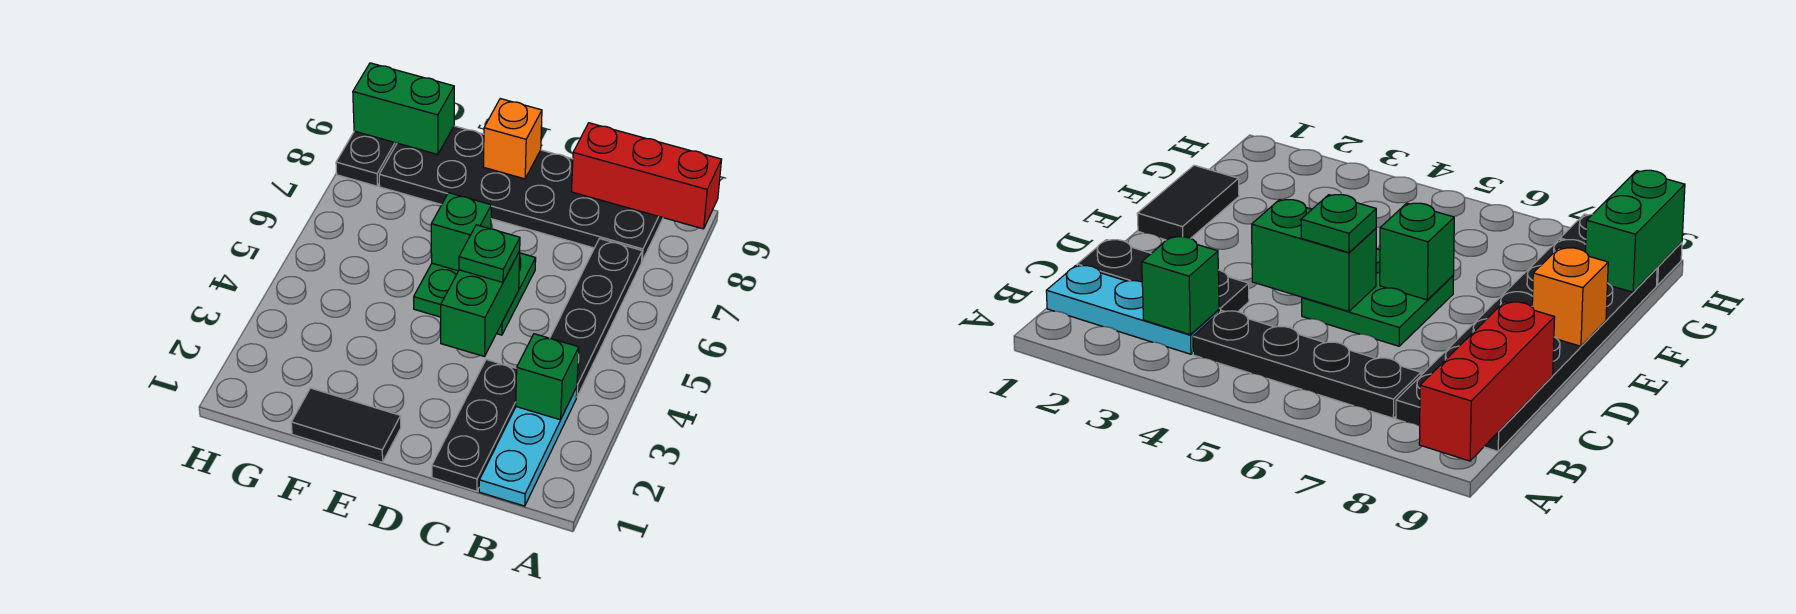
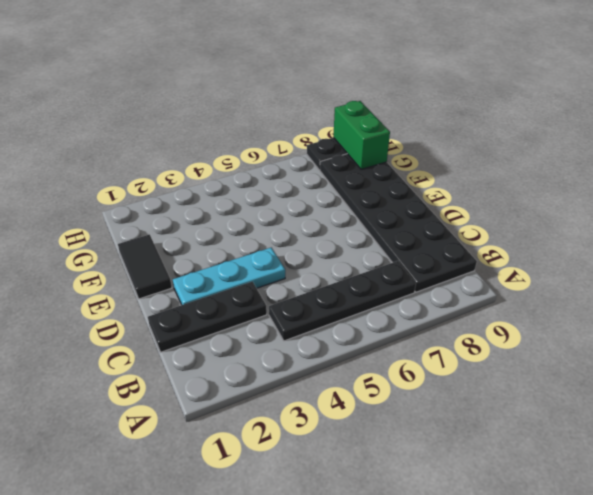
cyan plate D2:D4 level 1 -> cyan plate B1:B3 level 1
none -> green plate D5:E6 level 1
none -> red brick A9:C9 level 2
none -> green brick B3 level 2

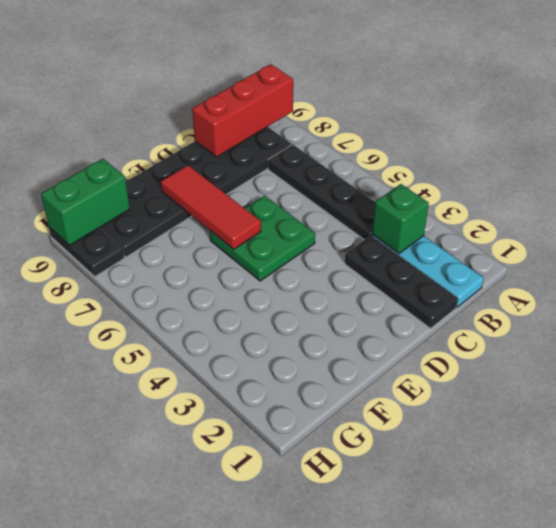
red tile E6:E8 level 2 -> green brick E6 level 2
none -> black tile E1:F1 level 1
none -> green brick D4:D5 level 2
none -> orange brick E9 level 2

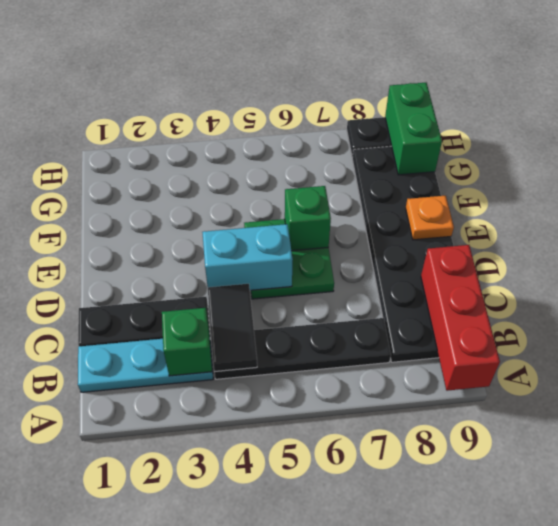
black tile B4:C4 level 2 -> black tile E1:F1 level 1
cyan brick D4:D5 level 2 -> green brick D4:D5 level 2
orange plate E9 level 2 -> orange brick E9 level 2
none -> green plate D5 level 3

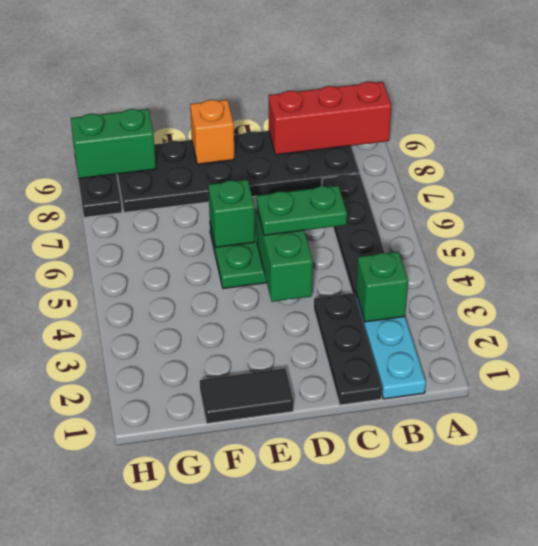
green plate C5:D5 level 3 -> green plate D5 level 3

